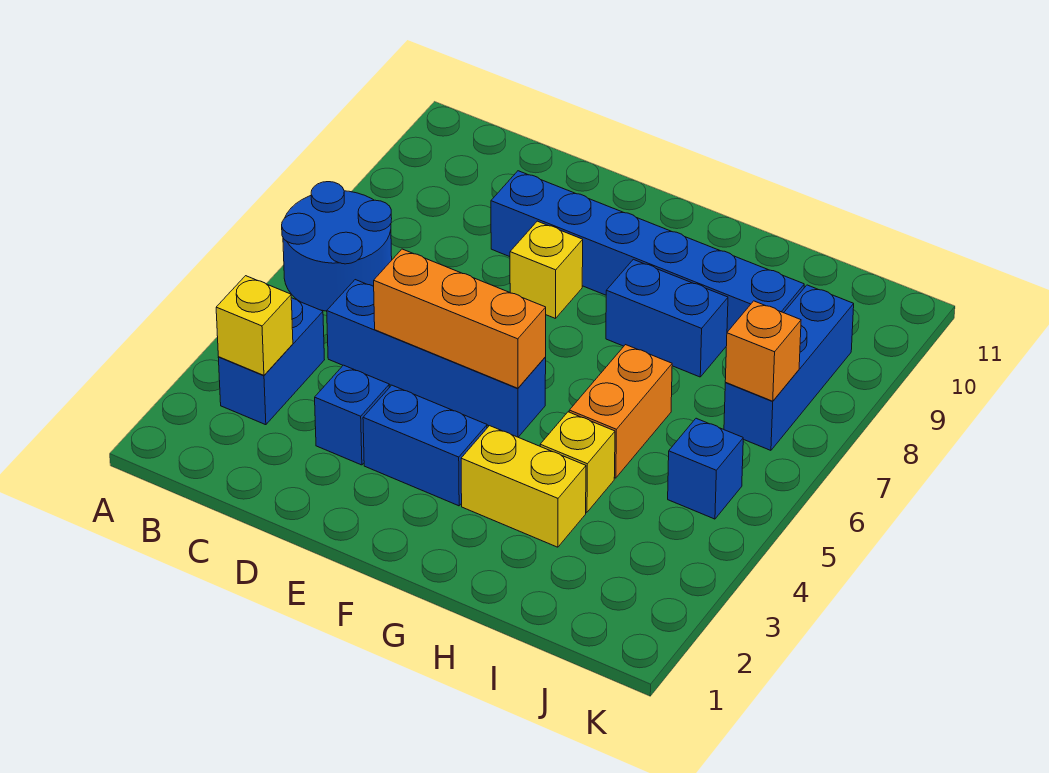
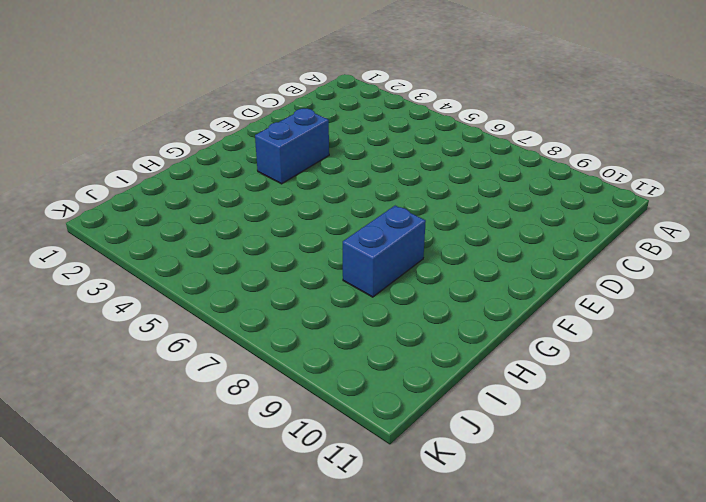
none -> blue round brick A6:B7 level 1
none -> blue brick B3:B4 level 1
none -> blue brick C5:F5 level 1

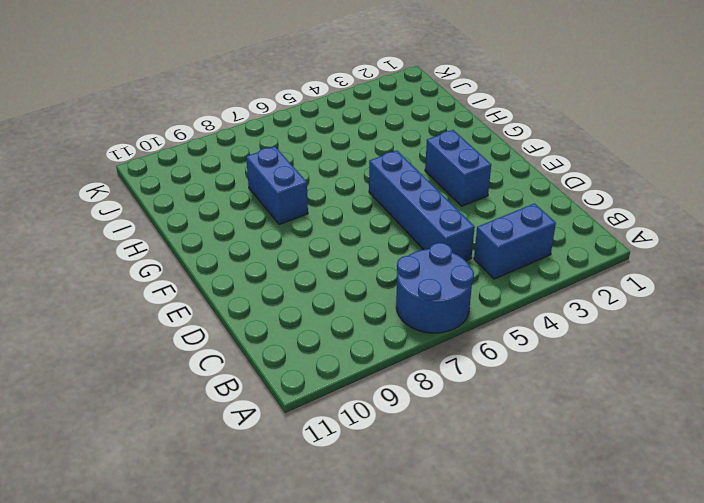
none -> blue brick D3 level 1
none -> blue brick D9:I9 level 1
none -> yellow brick E8 level 1

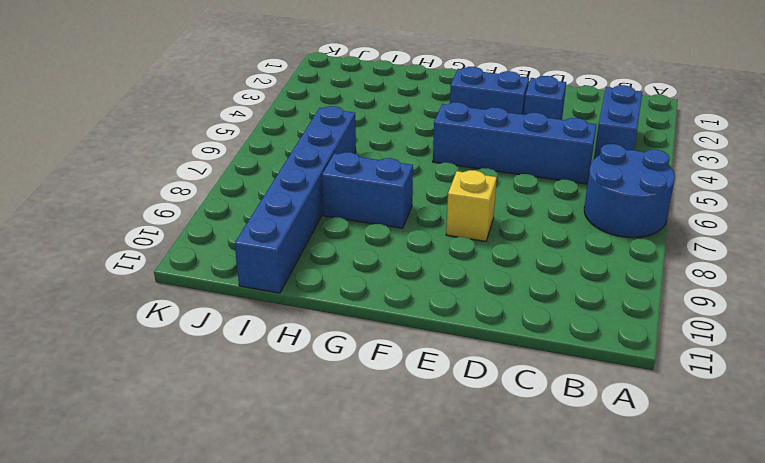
blue brick I6:I11 level 1 -> blue brick D9:I9 level 1
none -> yellow brick G3:H3 level 1
none -> yellow brick H4 level 1
none -> orange brick H5:H6 level 1

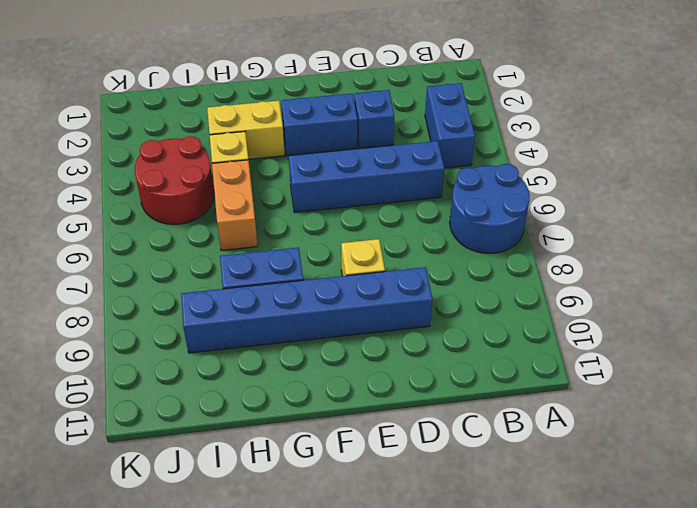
red round brick I4:J5 level 1 -> blue brick J5 level 1
none -> blue brick J7:J9 level 1
none -> yellow brick B3 level 2
none -> orange brick D5:F5 level 2

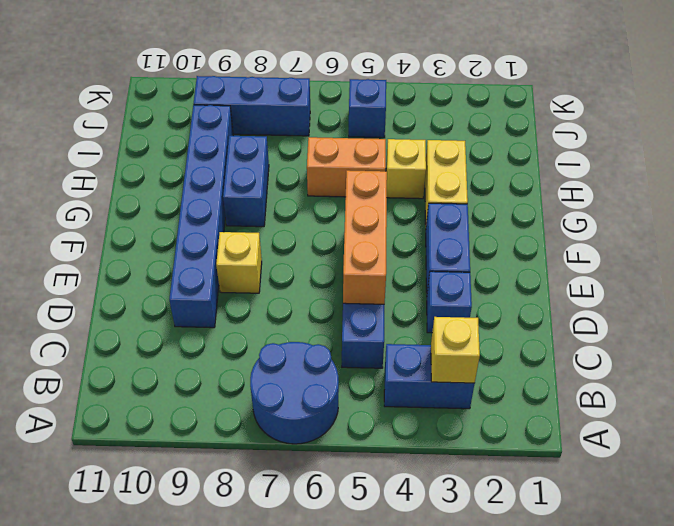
none -> orange brick J7 level 2

